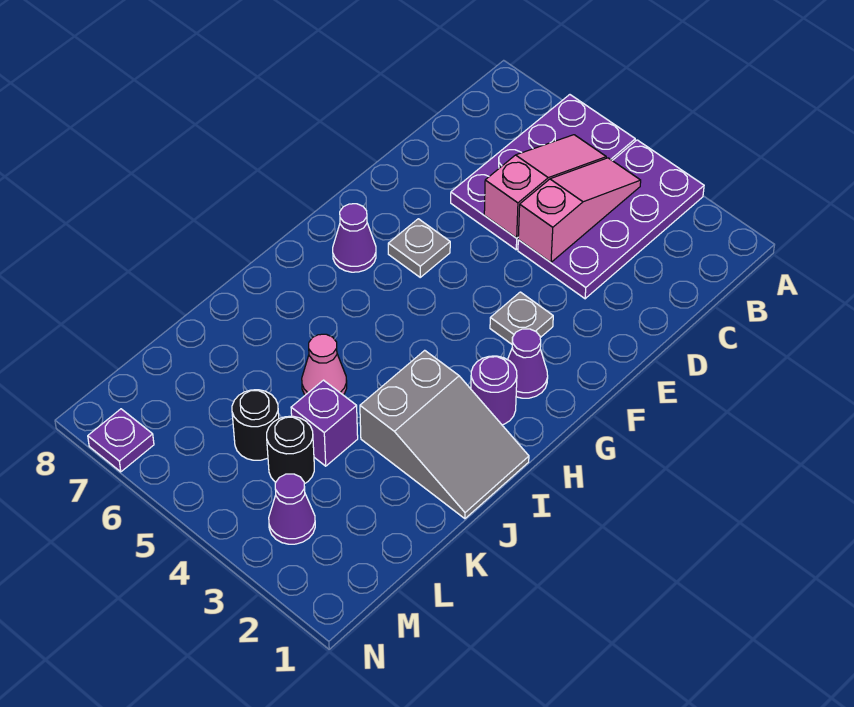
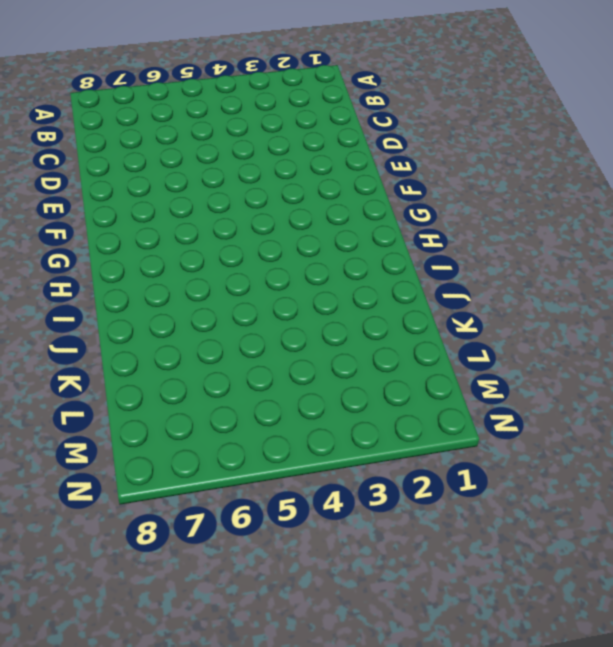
none -> purple plate A3:D4 level 1
none -> purple plate A5:D6 level 1
none -> grey plate F3 level 1

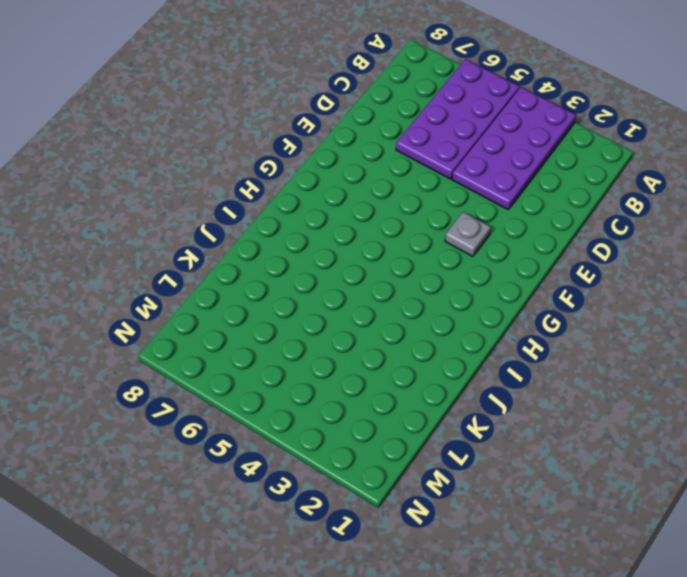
none -> grey plate F6 level 1
none -> purple cone G2 level 1
none -> purple cone G7 level 1

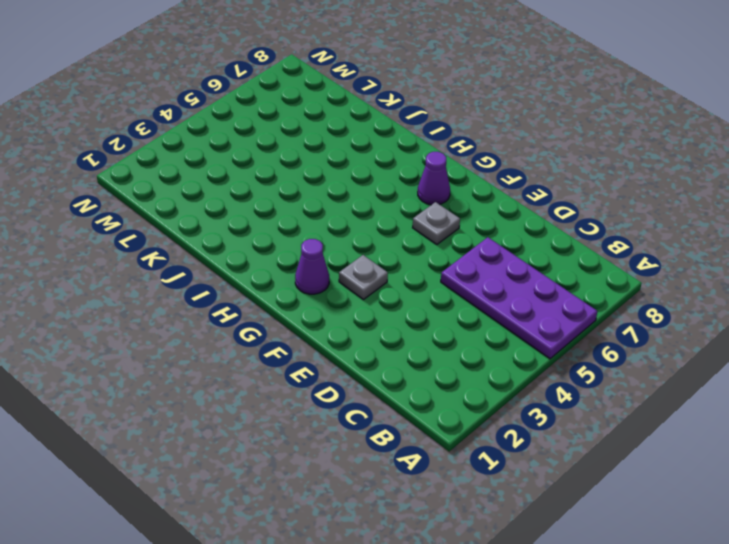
none -> purple plate A3:D4 level 1
none -> purple round brick H2 level 1
none -> grey slope I1:J3 level 1 top 3

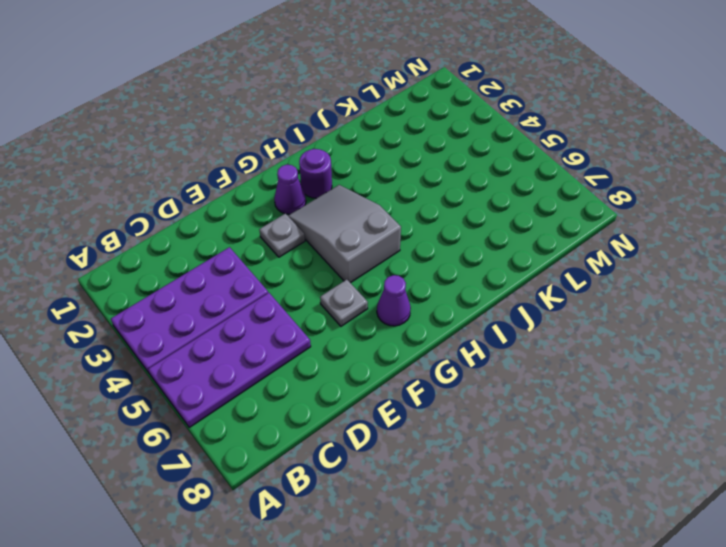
grey slope G3:H5 level 1 top 5 -> grey slope I1:J3 level 1 top 3
none -> pink cone J5 level 1
none -> purple brick K4 level 1
none -> black round brick L4 level 1

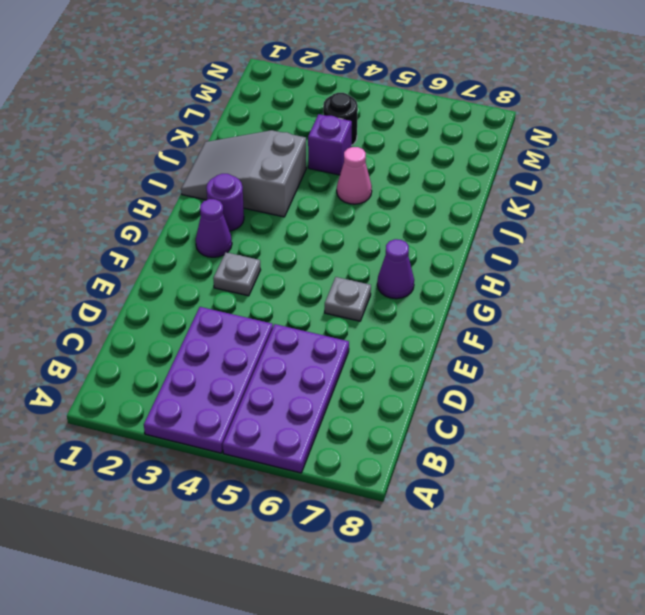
none -> black round brick L5 level 1
none -> purple cone M3 level 1
none -> purple plate N7 level 1

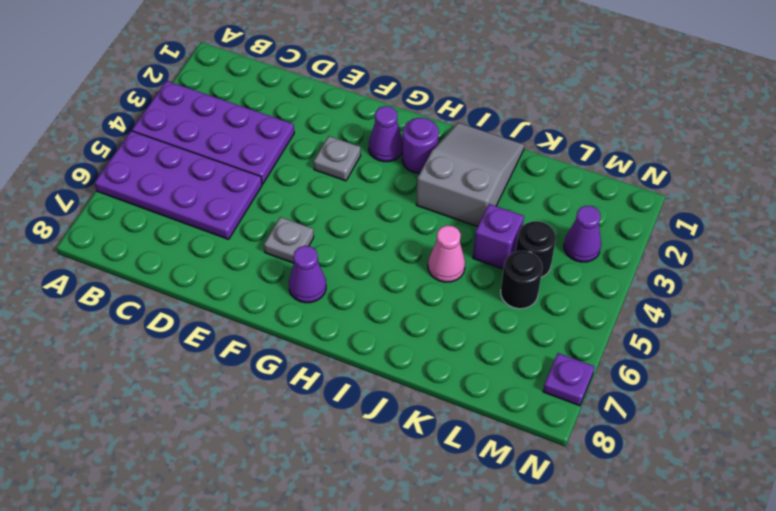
none -> pink slope B4:D4 level 2 top D
none -> pink slope B5:D5 level 2 top D

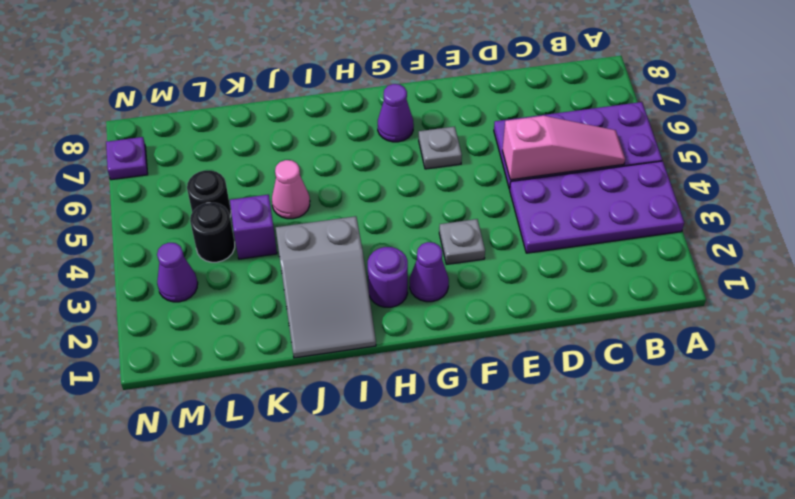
none -> pink slope B4:D4 level 2 top D

